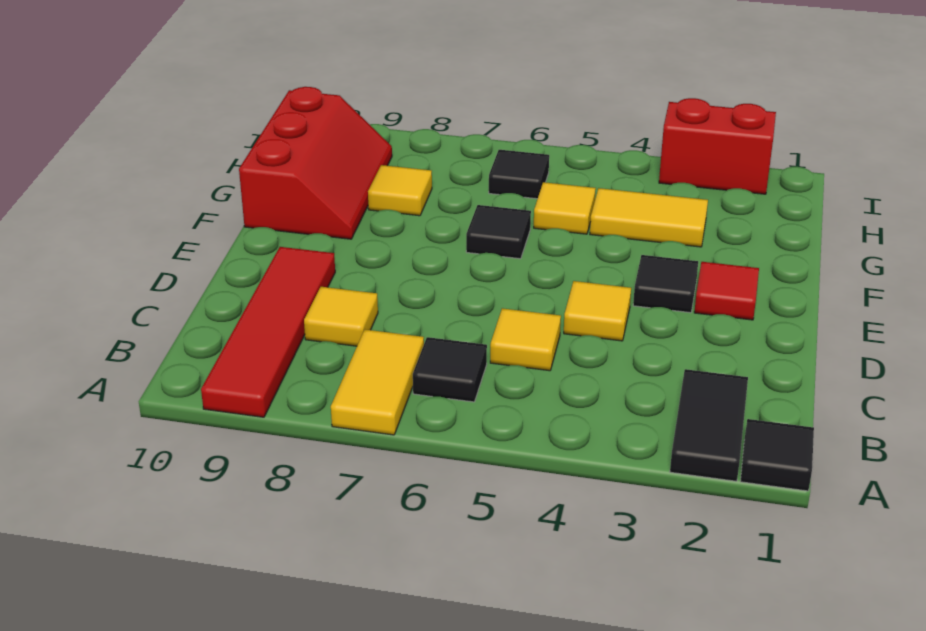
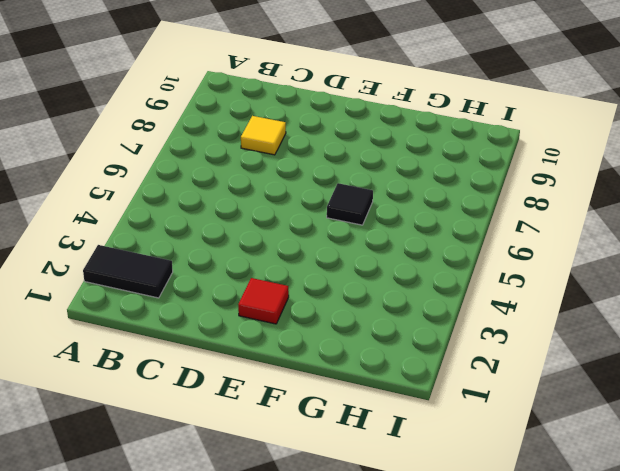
none -> black tile A1 level 1
none -> yellow tile A7:B7 level 1
none -> red tile A9:D9 level 1

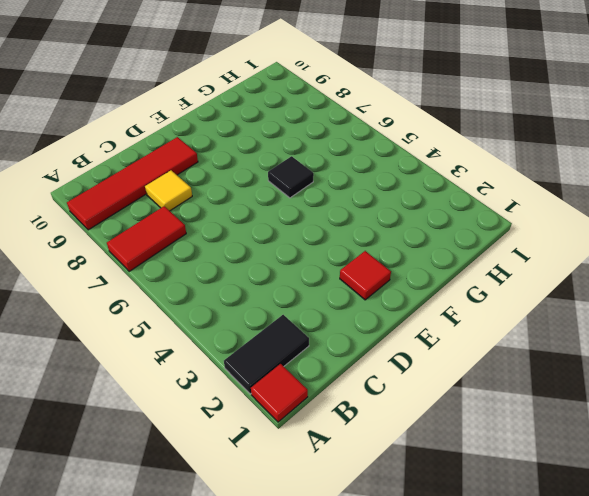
red tile A1 level 1 -> black tile A1 level 1
red tile A7:B7 level 1 -> yellow tile A7:B7 level 1
none -> black tile B6 level 1
none -> yellow tile C5 level 1
none -> yellow tile D4 level 1

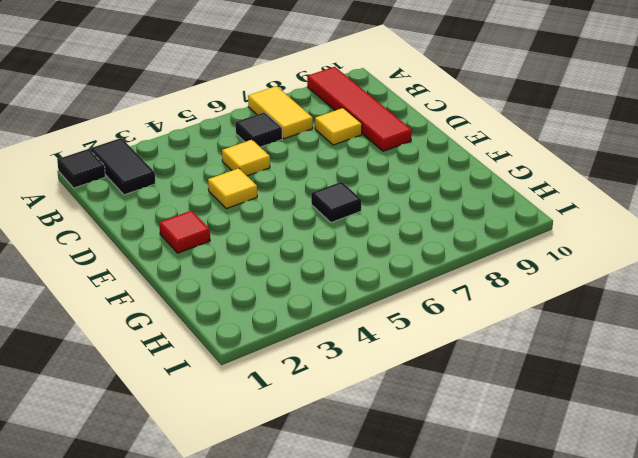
none -> black tile E3 level 1
none -> red slope F9:H10 level 1 top 10
none -> yellow tile G3:G4 level 1

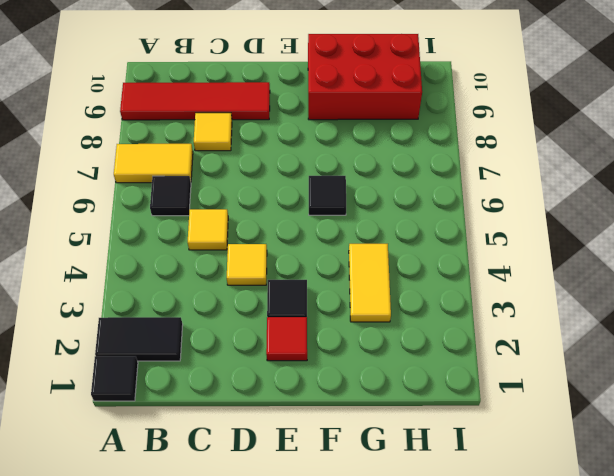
red brick F9:H10 level 1 -> red slope F9:H10 level 1 top 10
none -> yellow tile G5 level 1
none -> yellow tile G8 level 1
none -> black tile H6 level 1

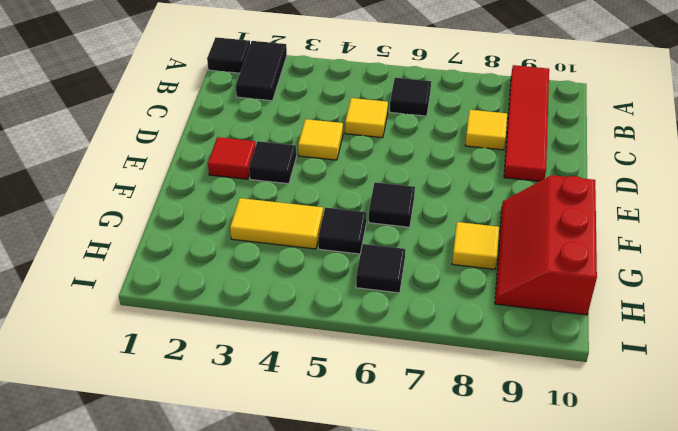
black tile G5 level 1 -> yellow tile G5 level 1
none -> yellow tile A7:B7 level 1
none -> red brick I2:I3 level 1

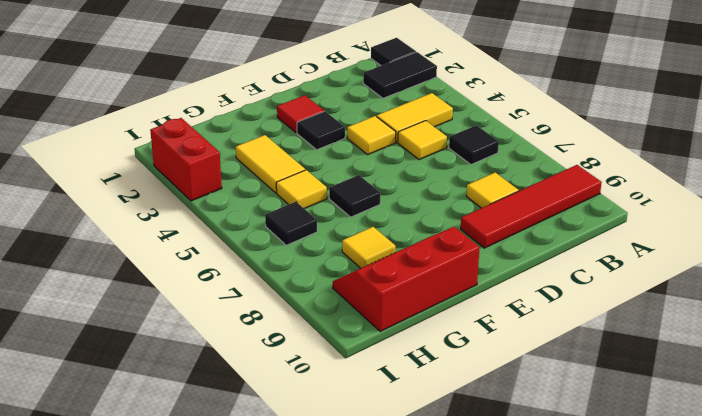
yellow tile B4:C4 level 1 -> yellow tile A7:B7 level 1

